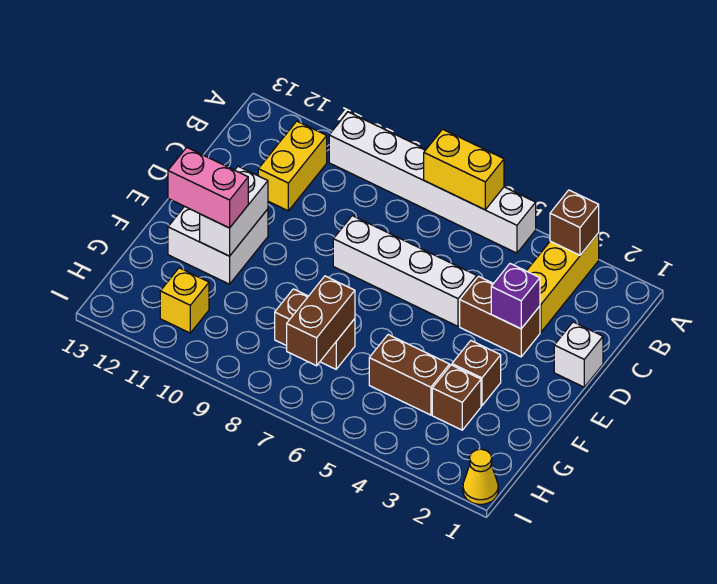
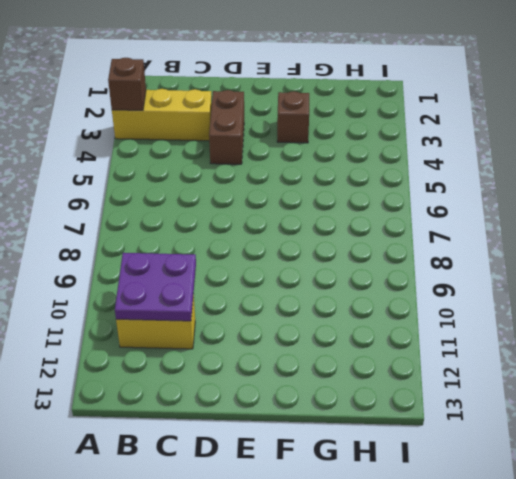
purple plate B10:C11 level 2 -> none
none -> white brick A5:A10 level 1
none -> white brick D1 level 1
none -> white brick D5:D8 level 1

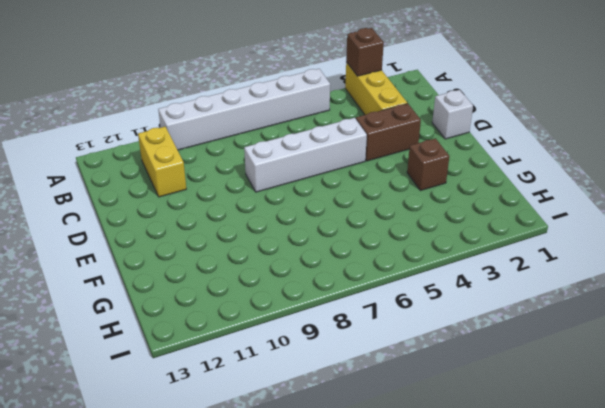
none -> white brick E11:F12 level 1
none -> brown brick G3 level 1
none -> brown brick G4:G5 level 1

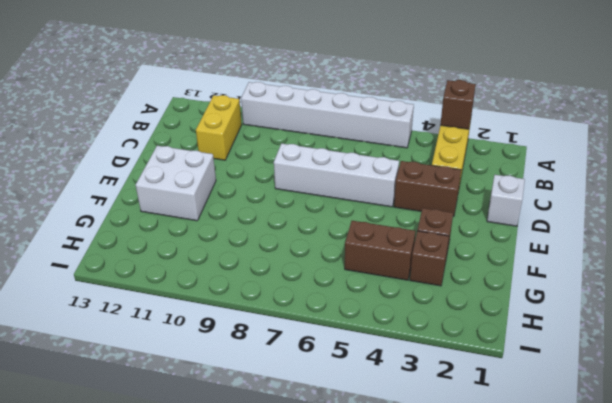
none -> brown brick G7:G8 level 1
none -> yellow brick H11 level 1
none -> yellow cone I1 level 1

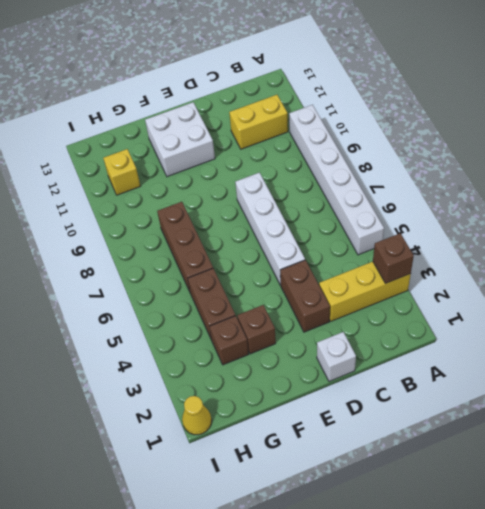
brown brick G6:G8 level 1 -> brown brick G7:G8 level 1
none -> yellow brick A6:A7 level 2
none -> purple brick D3 level 2
none -> white brick E11:F11 level 2

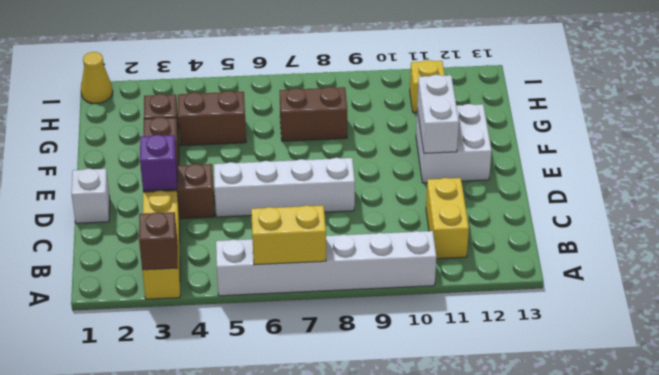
none -> brown brick G7:H7 level 2
none -> pink brick F11:F12 level 3

